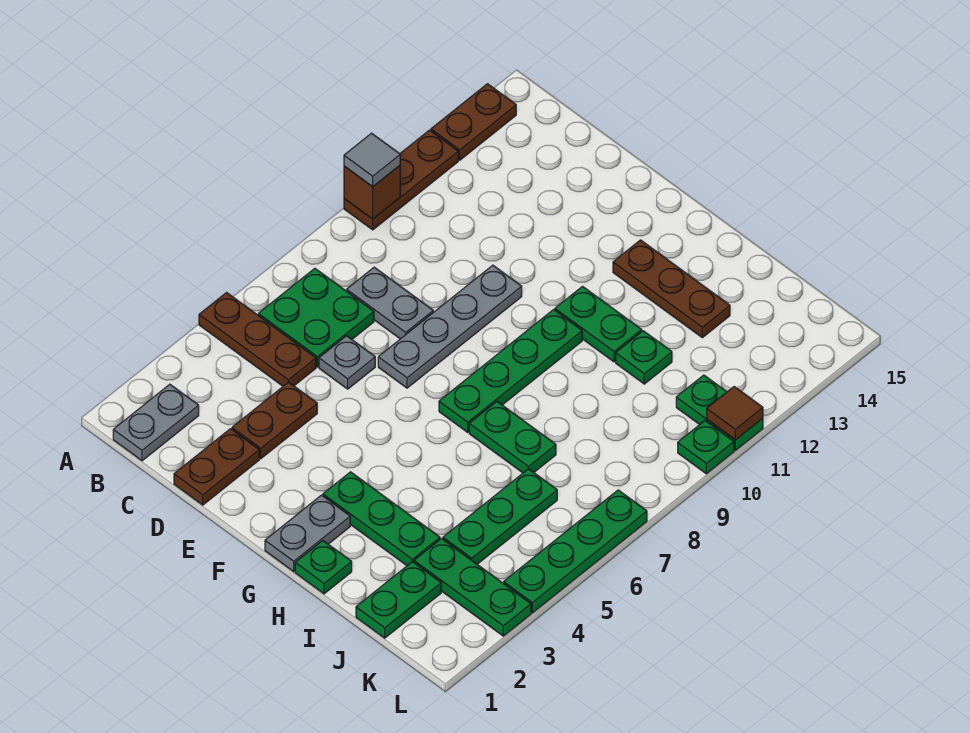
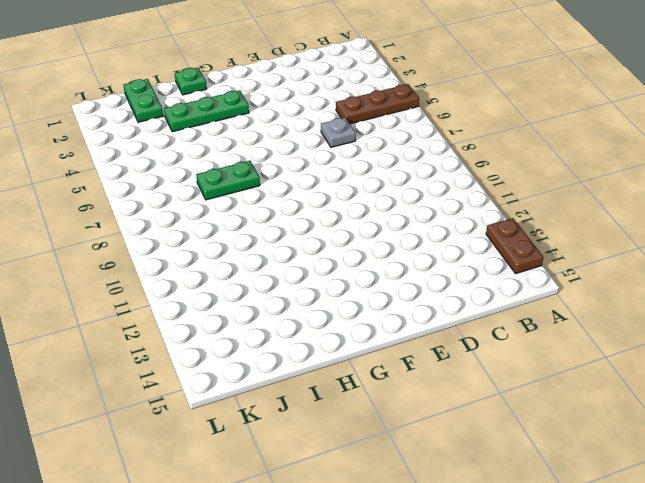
none -> brown plate A10:A12 level 1
none -> grey plate B1:B2 level 1
none -> green plate B6:C7 level 1

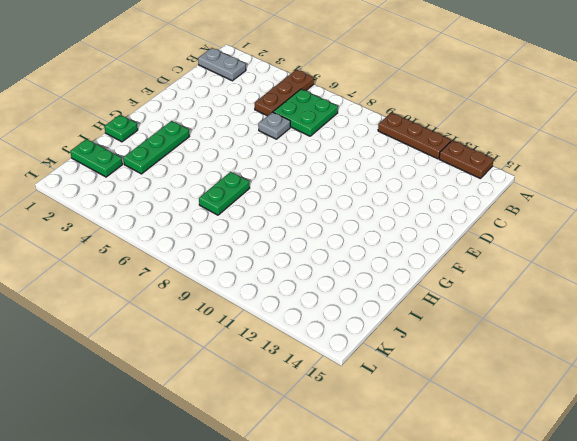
none -> grey plate C8:D8 level 1
none -> brown plate D1:D2 level 1
none -> brown plate D3:D4 level 1

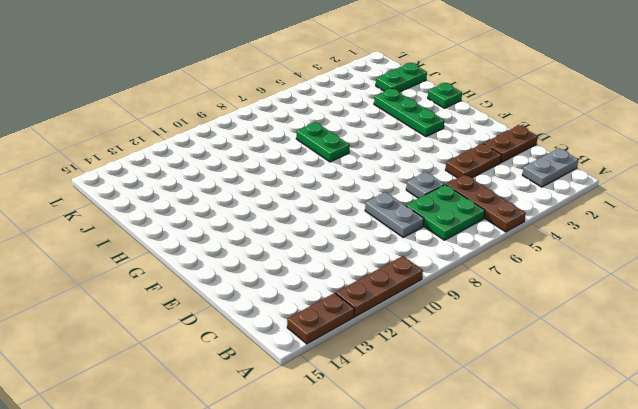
none -> grey plate E7:E10 level 1
none -> grey plate G1:G2 level 1
none -> green plate G7:G10 level 1

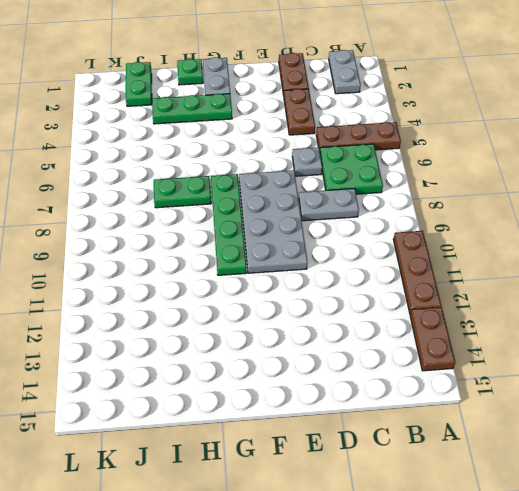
grey plate E7:F10 level 1 -> grey plate E7:E10 level 1
none -> green plate G11:H11 level 1
none -> brown plate G13:I13 level 1
none -> green plate I11 level 1

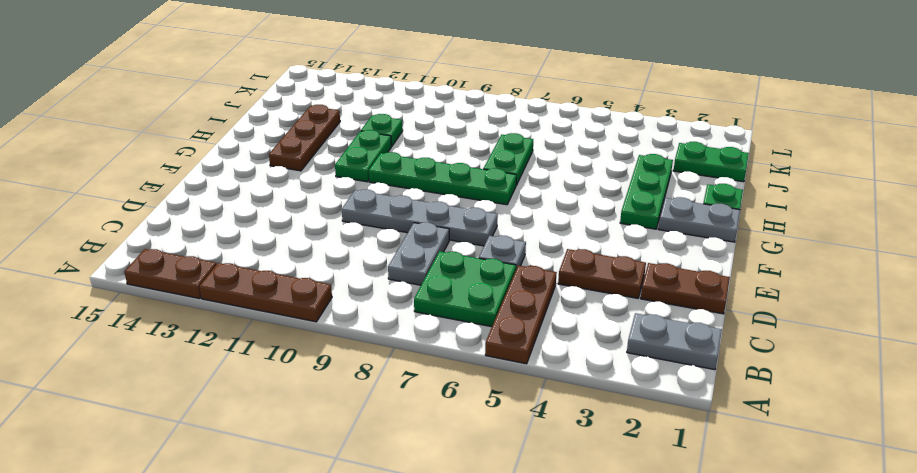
none -> green plate J3:L3 level 1
none -> green plate J4:J6 level 1
none -> green plate K11:L11 level 1

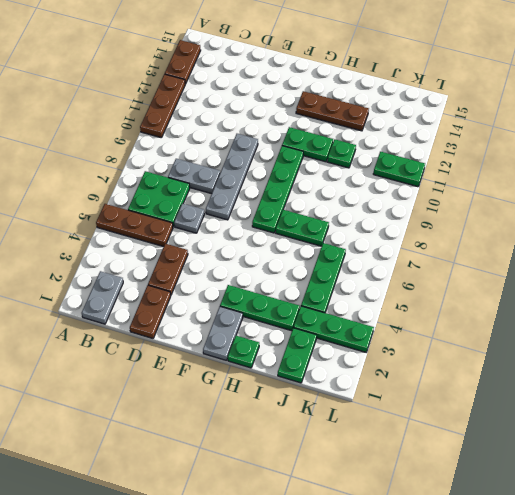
none -> green plate L4:L7 level 1
none -> green plate L10 level 1
none -> brown brick A10 level 2

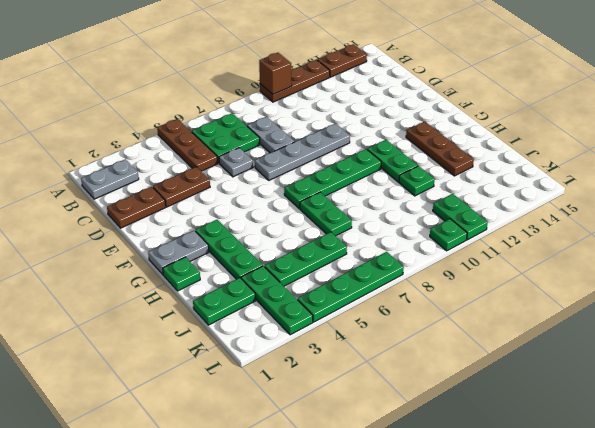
none -> brown tile L11 level 2
none -> grey tile A10 level 3

